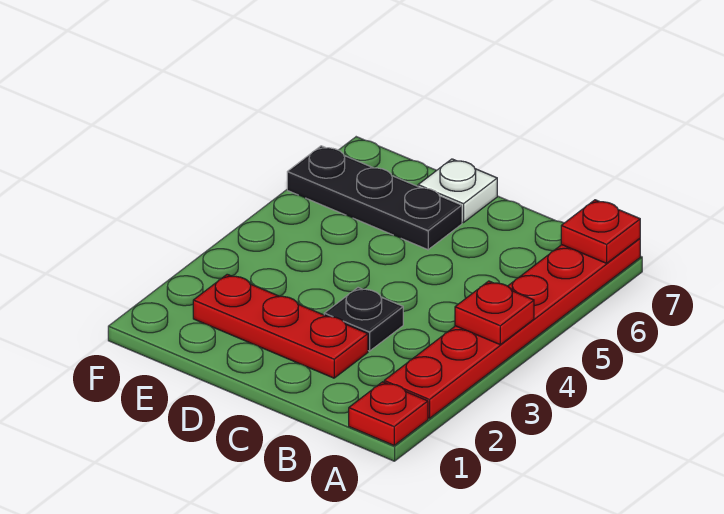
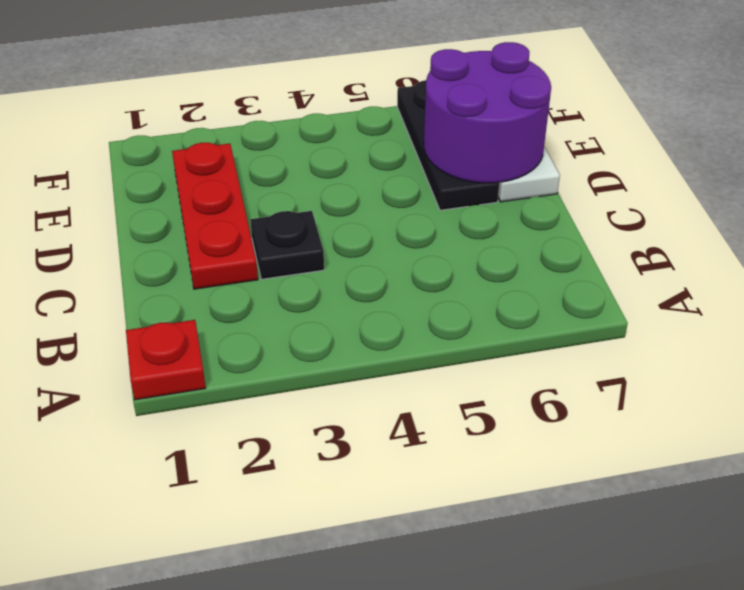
purple round brick D6:E7 level 2 -> none
none -> red plate A2:A7 level 1
none -> red plate A4 level 2

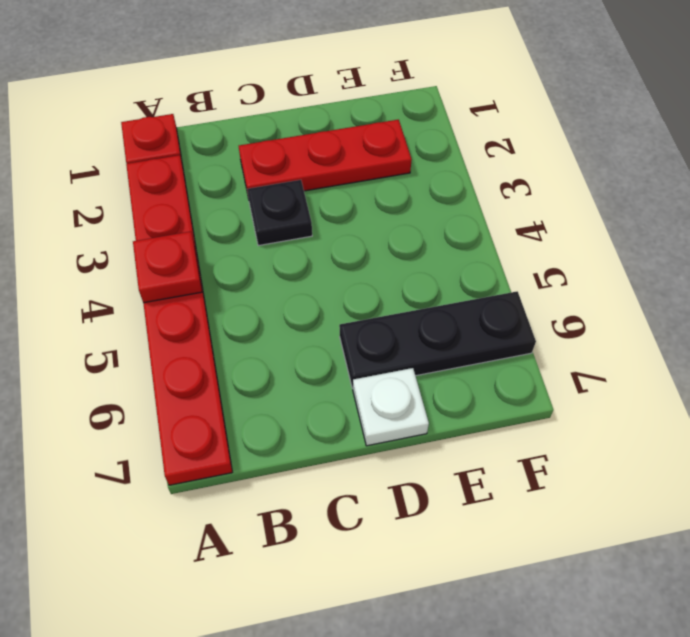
none -> red plate A7 level 2

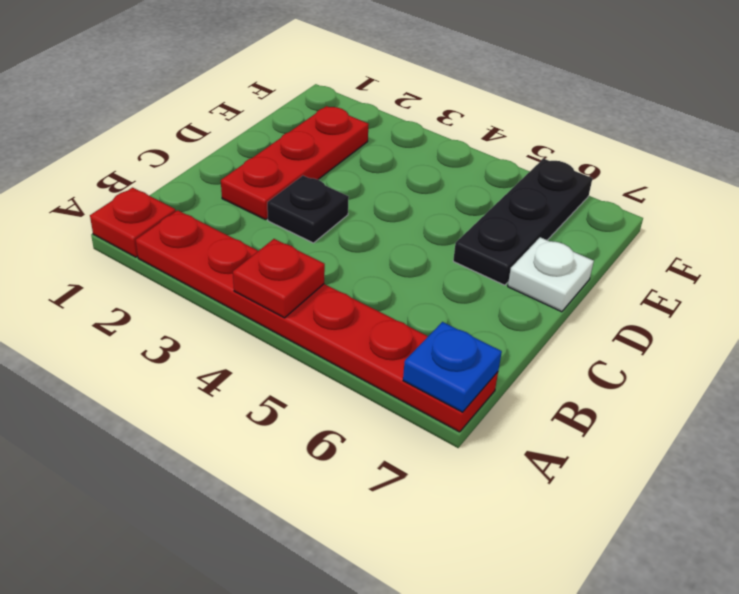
blue plate A7 level 2 -> red plate A7 level 2

